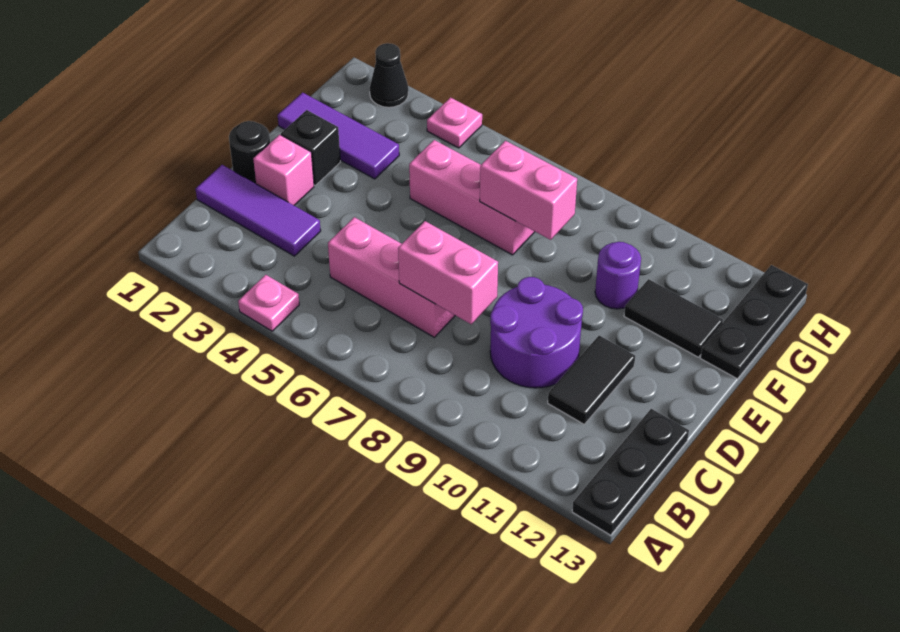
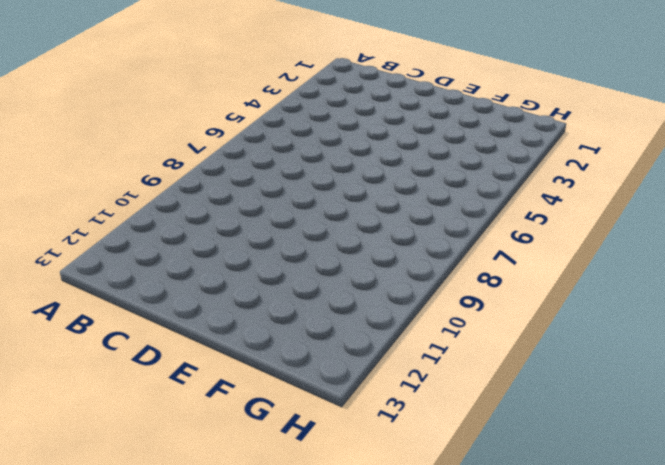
none -> pink plate A4 level 1
none -> black plate A13:C13 level 1
none -> purple tile C1:C3 level 1

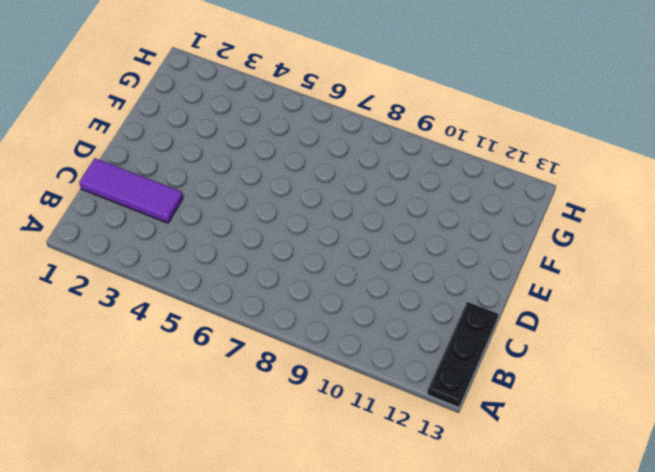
none -> pink plate A4 level 1
none -> pink brick C5:C7 level 1
none -> purple round brick C9:D10 level 1

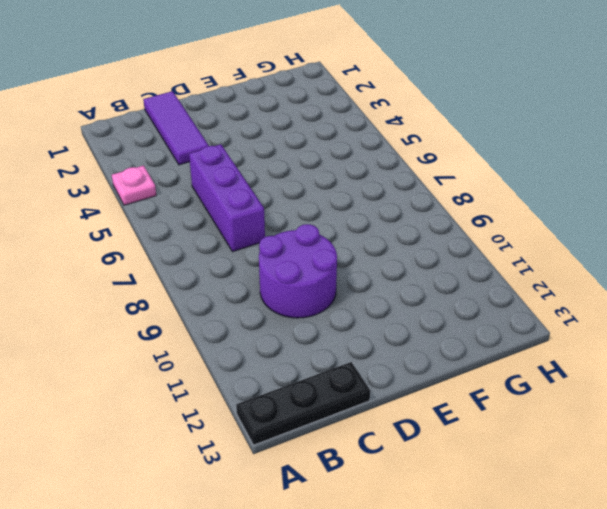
purple brick C5:C7 level 1 -> pink brick C5:C7 level 1
none -> black tile C11:D11 level 1
none -> black round brick D1 level 1
none -> pink brick D2 level 1

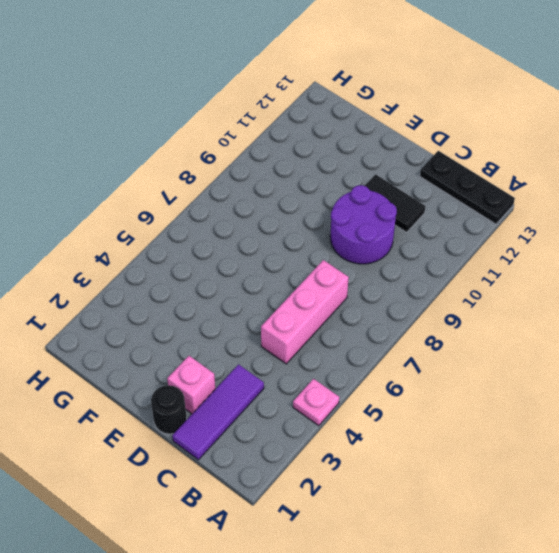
none -> black brick E2 level 1
none -> purple tile F1:F3 level 1
none -> pink brick F5:F7 level 1

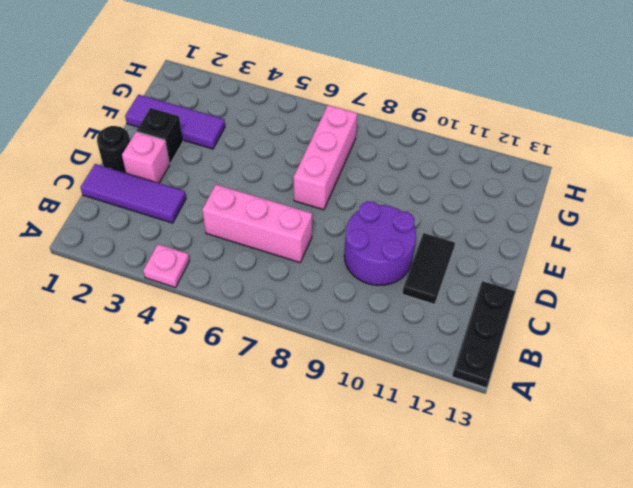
pink brick E7:G7 level 1 -> pink brick F5:F7 level 1
none -> purple round brick F10 level 1
none -> black tile F11:F12 level 1
none -> black plate F13:H13 level 1

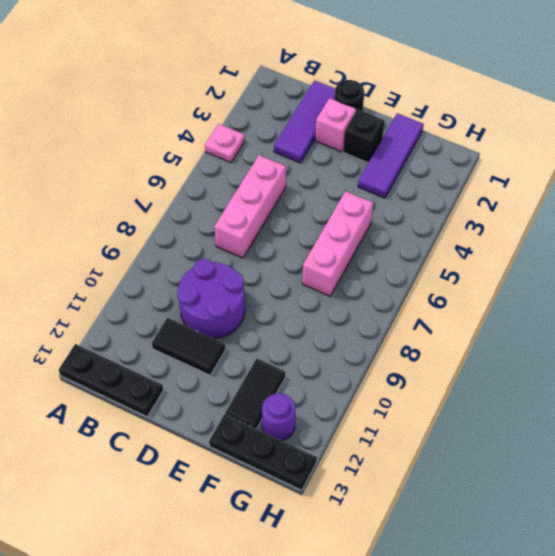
purple round brick G12 level 1 -> purple round brick F10 level 1
none -> black cone H2 level 1
none -> pink plate H4 level 1
none -> pink brick C7:C8 level 2

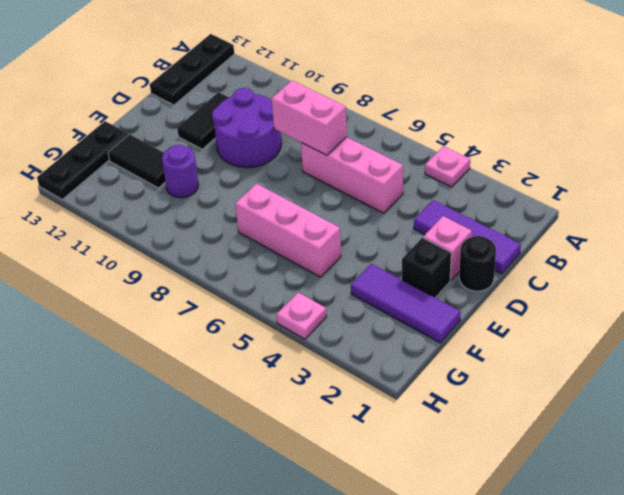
none -> black cone H2 level 1
none -> pink brick F7:F8 level 2

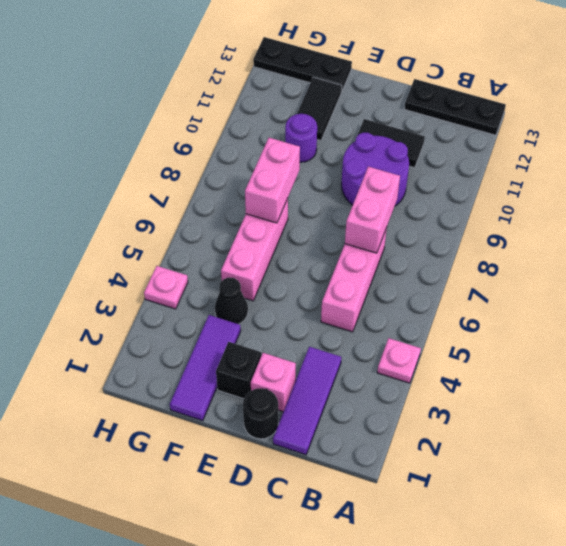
black cone F4 level 1 -> black cone H2 level 1

